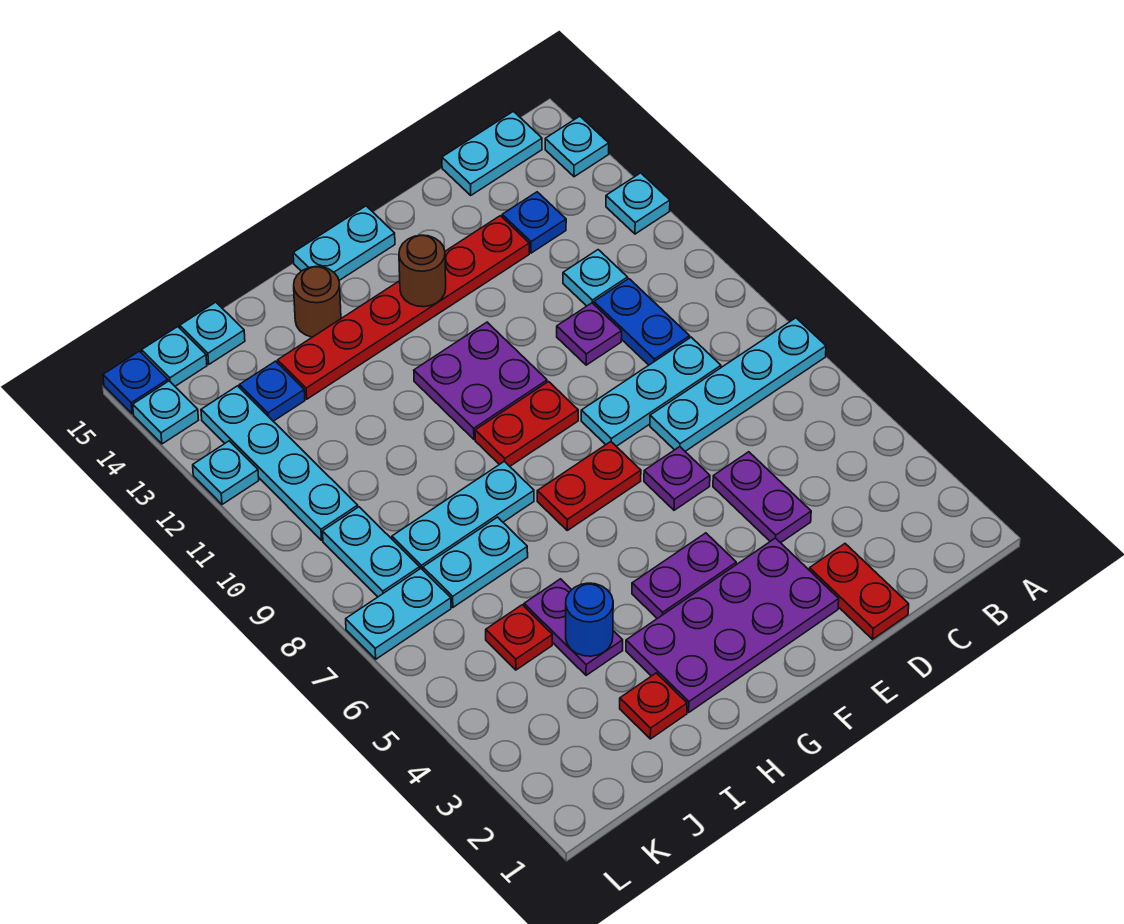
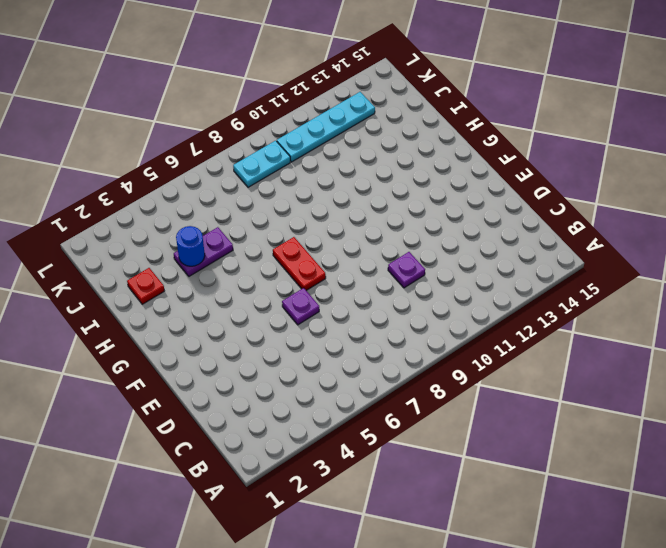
none -> cyan plate A7:D7 level 1
none -> cyan plate A12 level 1
none -> cyan plate A14 level 1
none -> cyan plate B15:C15 level 1

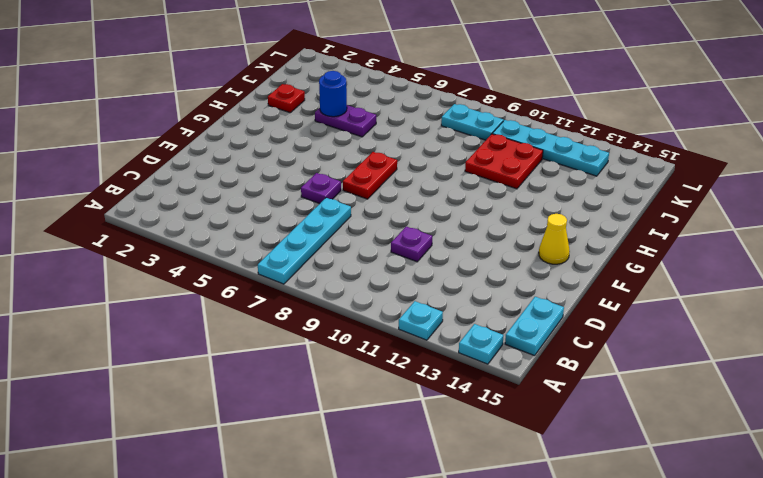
yellow cone F14 level 1 -> none
red plate I10:J11 level 1 -> none
none -> cyan plate C8:E8 level 1
none -> blue plate C9:C10 level 1
none -> cyan plate C11 level 1
none -> blue plate C13 level 1

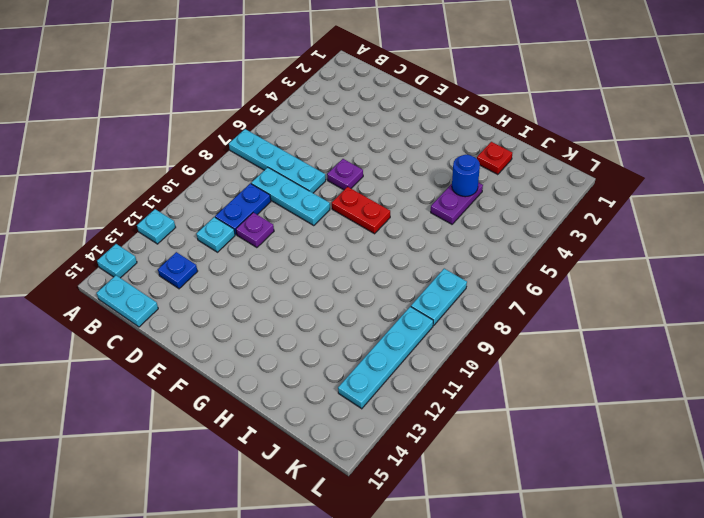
none -> red plate D1:D2 level 1
none -> purple plate D4:D5 level 1
none -> red plate D13:I13 level 1
none -> purple plate E2:H3 level 1

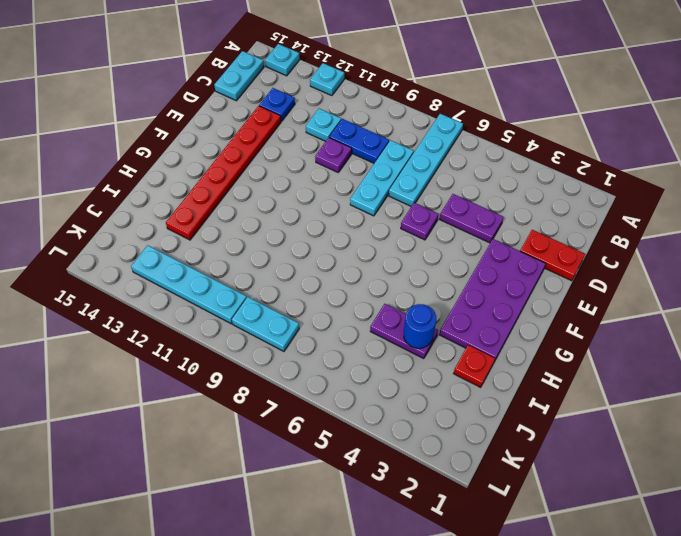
none -> purple plate F4:G4 level 1
none -> red plate F7:G7 level 1
none -> red plate F9:G9 level 1
none -> purple plate F10:G11 level 1

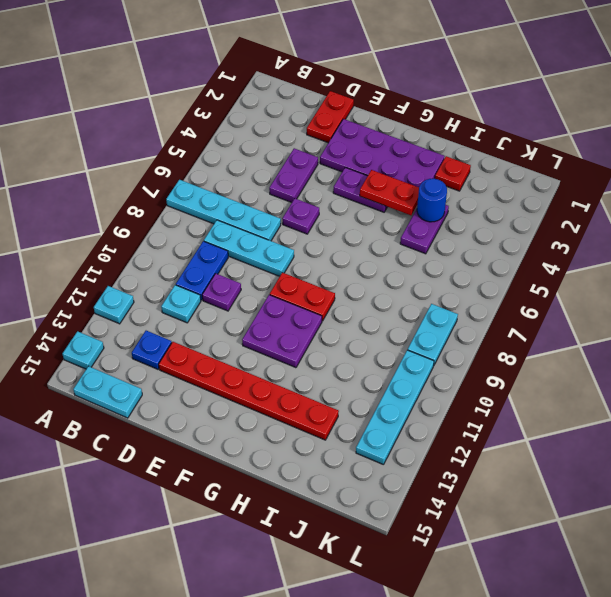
red plate G4:H4 level 2 -> red plate F7:G7 level 1
none -> cyan plate F15:G15 level 1
none -> cyan plate H8:J8 level 1
none -> brown round brick H14 level 1
none -> cyan plate I7:J7 level 1

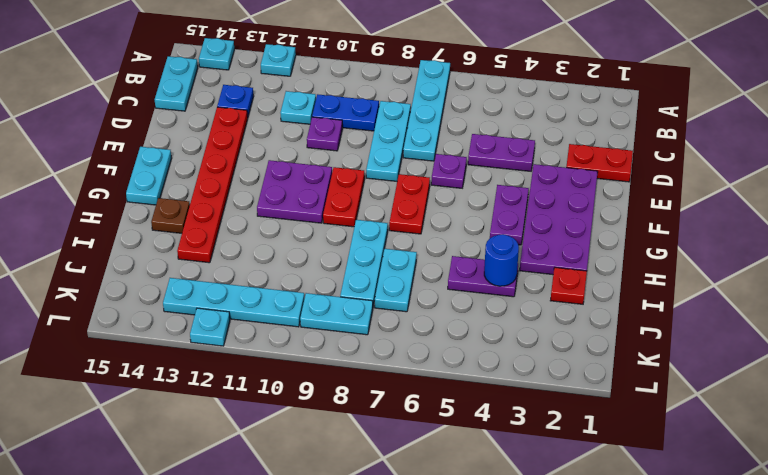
brown plate H14 level 1 -> brown round brick H14 level 1
none -> red plate J5 level 1
none -> blue plate J13 level 1
none -> cyan plate J15 level 1
none -> cyan plate K7:L7 level 1

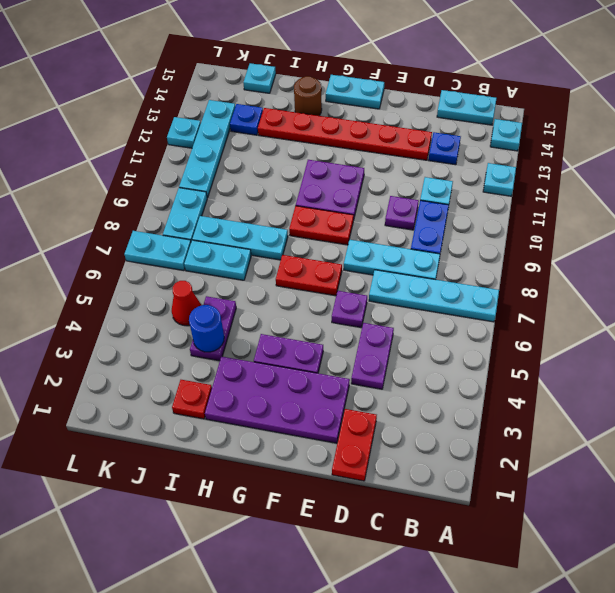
red cone J5 level 1 -> red plate J5 level 1
none -> cyan plate K15 level 1
none -> cyan plate L14 level 1
none -> blue plate L15 level 1
none -> brown round brick F13 level 2

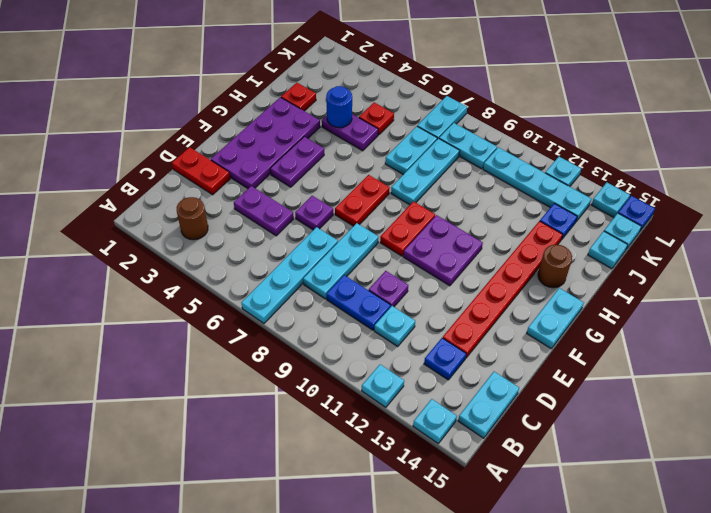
brown round brick B3 level 1 -> brown round brick F13 level 2

